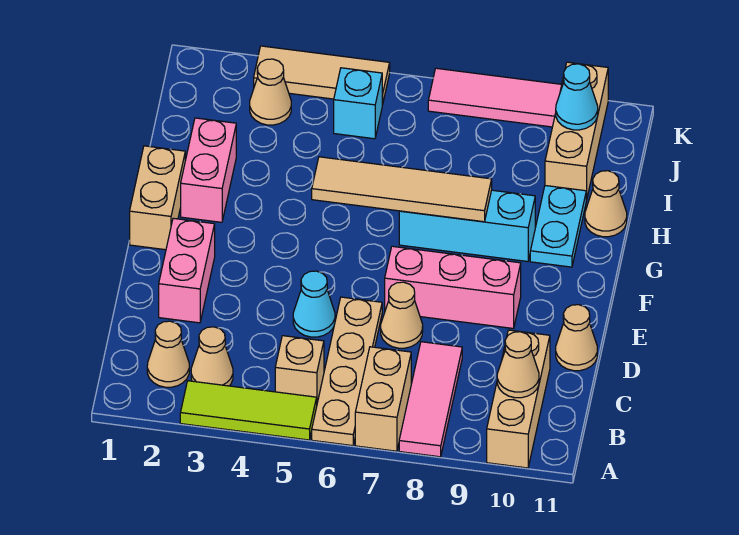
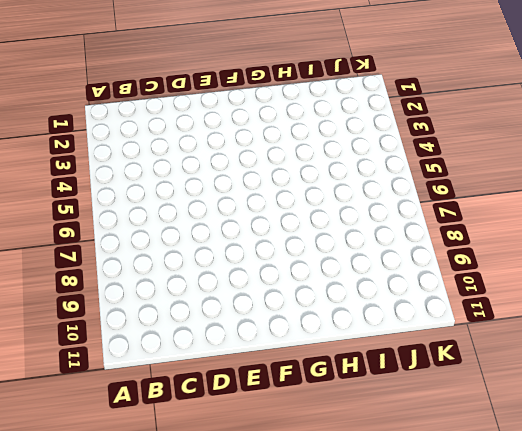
none -> lime tile A3:A5 level 1
none -> tan plate A6:D6 level 1
none -> tan brick A7:B7 level 1

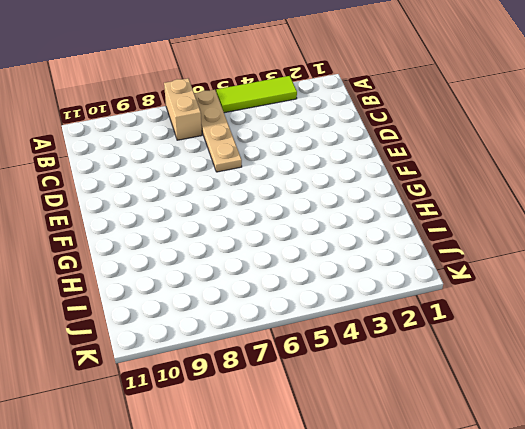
none -> pink tile A8:C8 level 1
none -> tan brick A10:C10 level 1
none -> tan cone B2 level 1

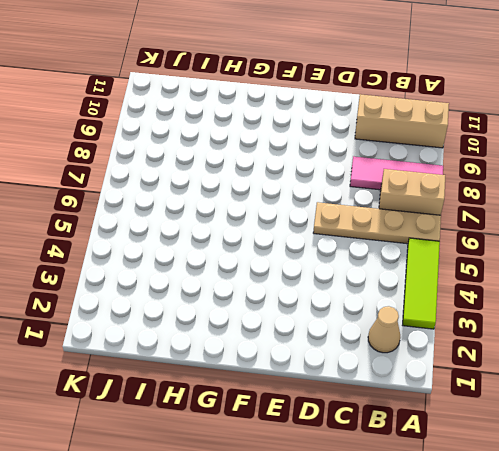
none -> tan cone B3 level 1
none -> tan brick B5 level 1
none -> pink brick D2:E2 level 1

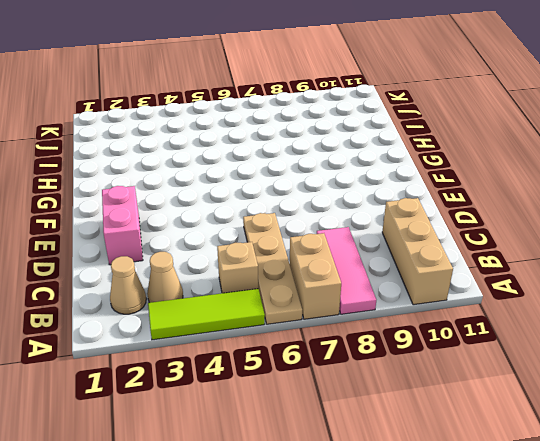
none -> cyan cone D5 level 1
none -> tan cone D7 level 1
none -> tan cone D11 level 1

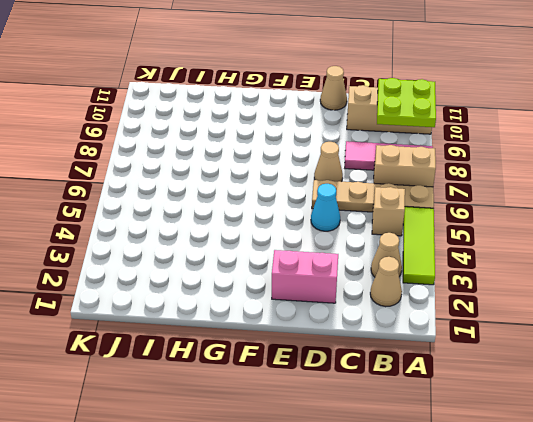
lime plate A9:B10 level 2 -> tan cone B10 level 2
none -> pink brick E7:E9 level 1
none -> tan brick F1:G1 level 1
none -> pink brick G2:H2 level 1

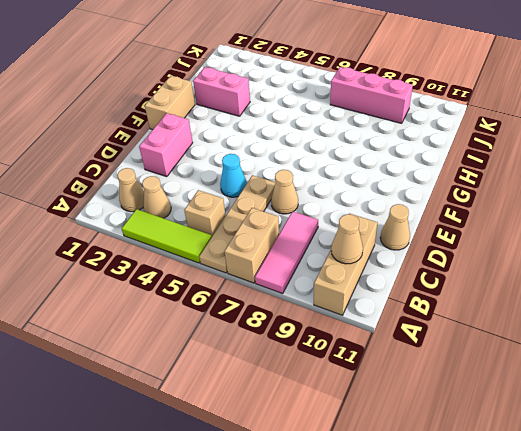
pink brick H2:H3 level 1 -> pink brick G2:H2 level 1
pink brick J7:J9 level 1 -> pink brick E7:E9 level 1
none -> cyan brick G7:G9 level 1
none -> cyan plate G10:H10 level 1
none -> tan cone H11 level 1

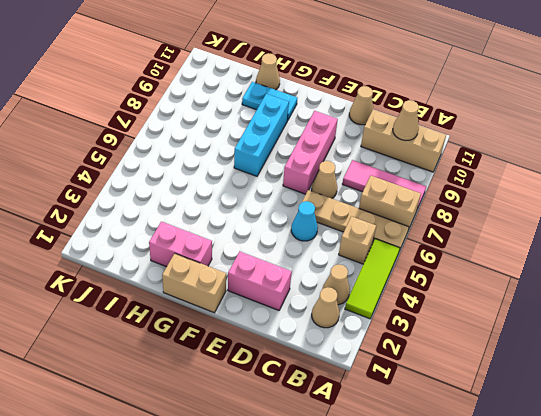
none -> tan brick I10:K10 level 1
none -> tan cone J3 level 1
none -> cyan brick J5 level 1

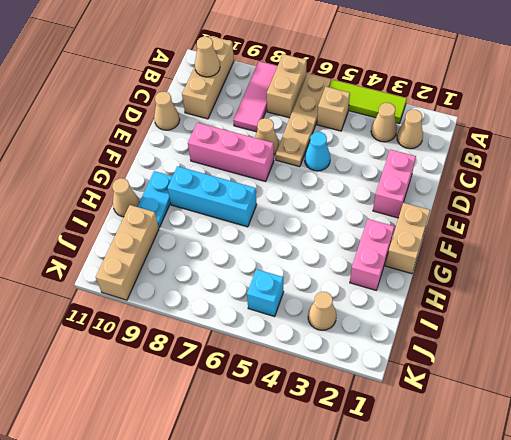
none -> tan tile K3:K5 level 1
none -> pink tile K7:K9 level 1
none -> tan tile G5:G8 level 2

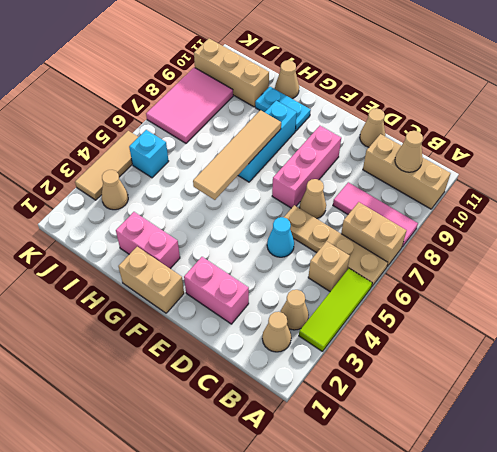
pink tile J7:K9 level 1 -> pink tile K7:K9 level 1
none -> cyan cone J10 level 2

